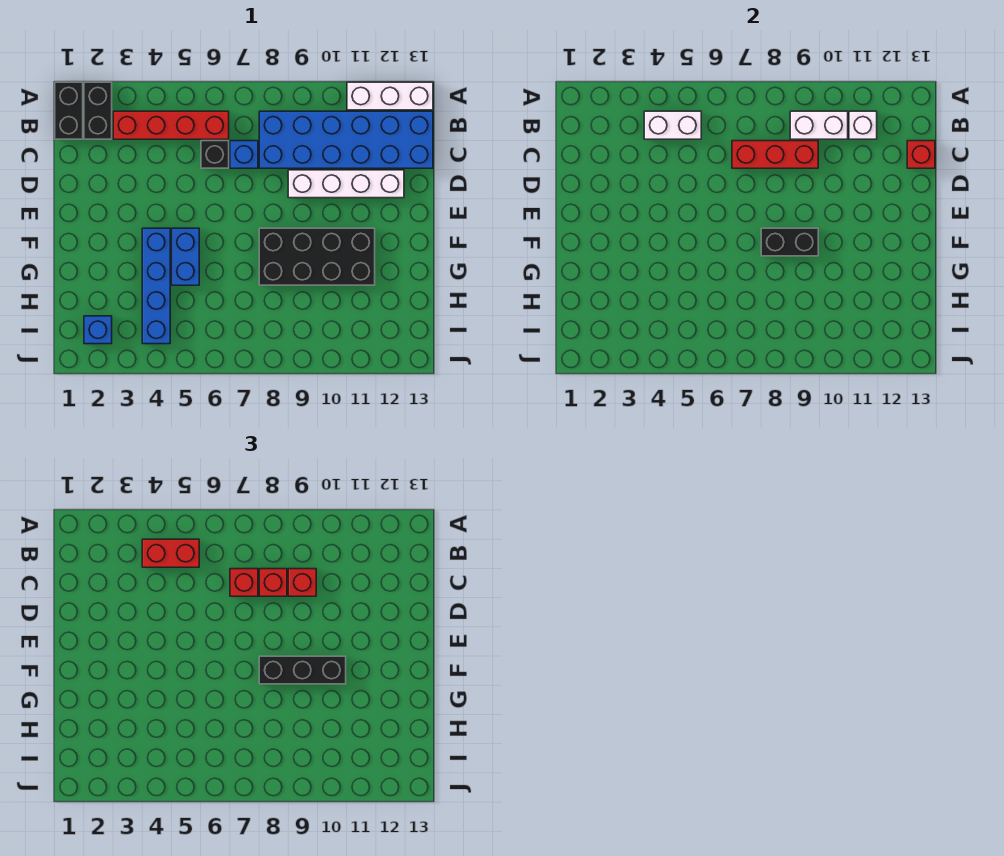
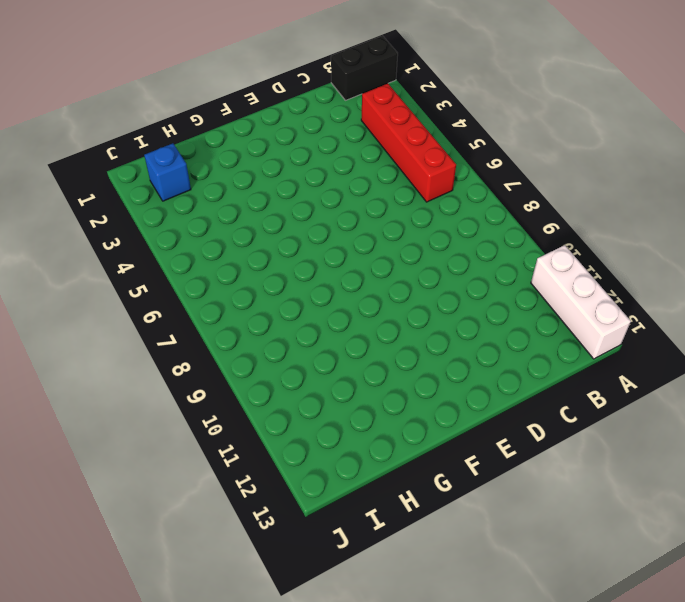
none -> black brick A2:B2 level 1
none -> blue brick B8:C13 level 1
none -> black brick C6 level 1

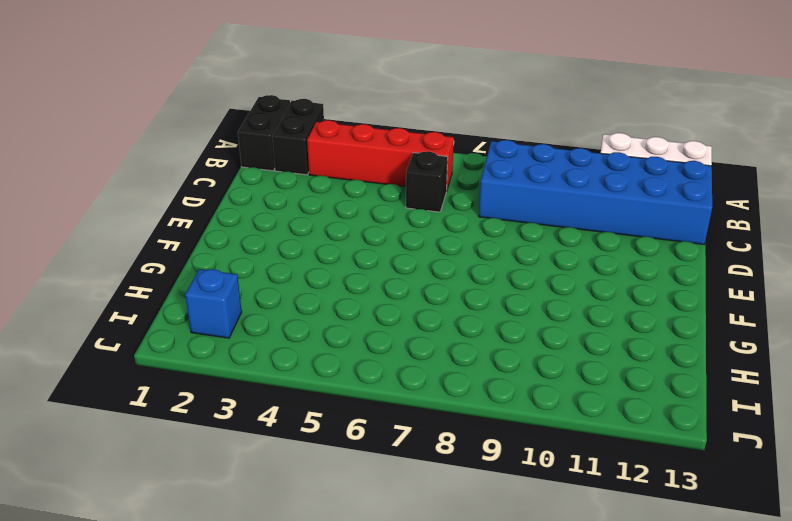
none -> blue brick C7 level 1
none -> white brick D9:D12 level 1
none -> blue brick F4:I4 level 1

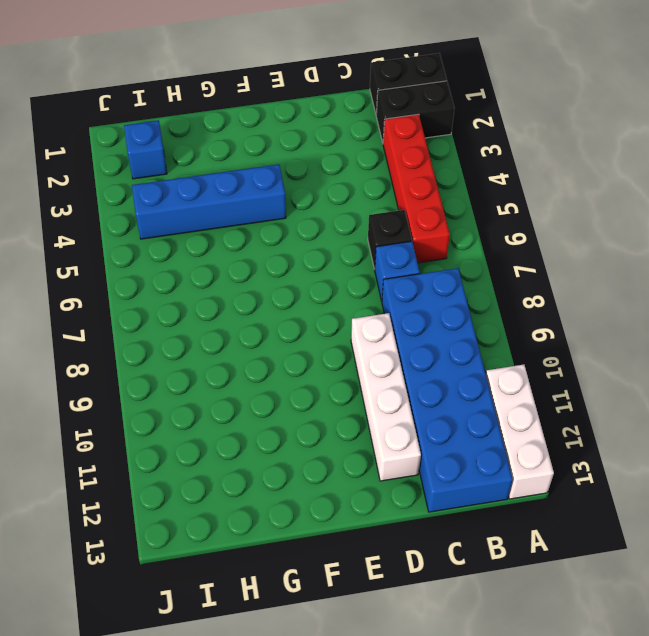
none -> blue brick F5:G5 level 1
none -> black brick F8:G11 level 1
none -> white brick B4:B5 level 2

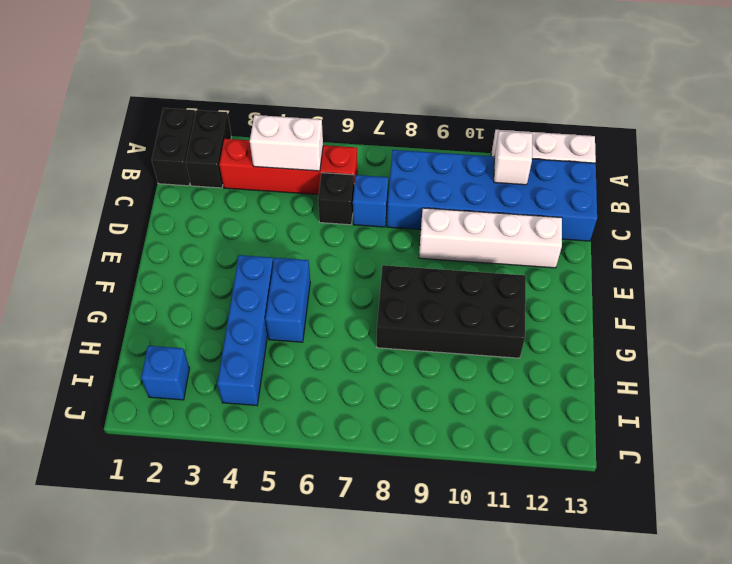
none -> white brick B9:B10 level 2
none -> red brick C7:C9 level 2
none -> red brick C13 level 2

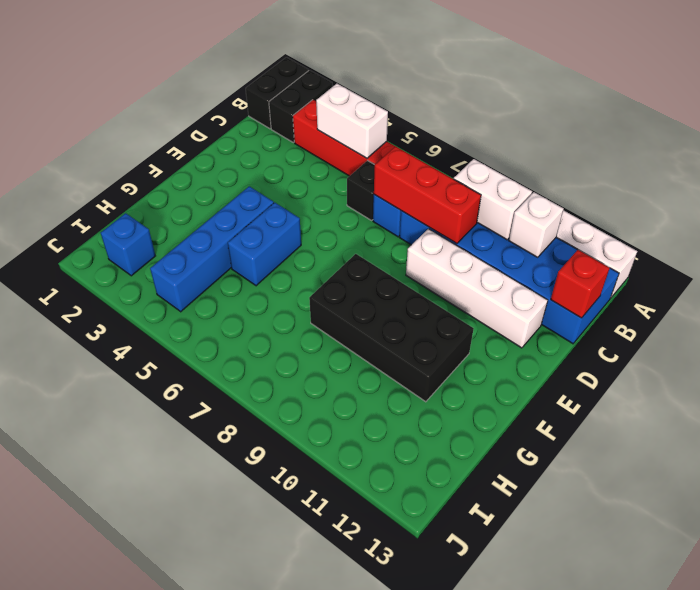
none -> black brick F8:F9 level 2
none -> red brick B4:B5 level 3
none -> red brick C7 level 3

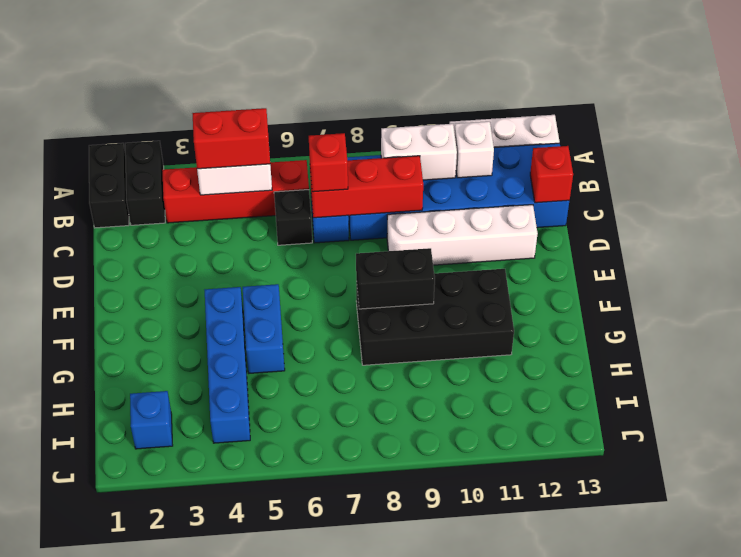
none -> red brick C8 level 3
none -> red brick C9 level 3
none -> black brick F8:F10 level 3

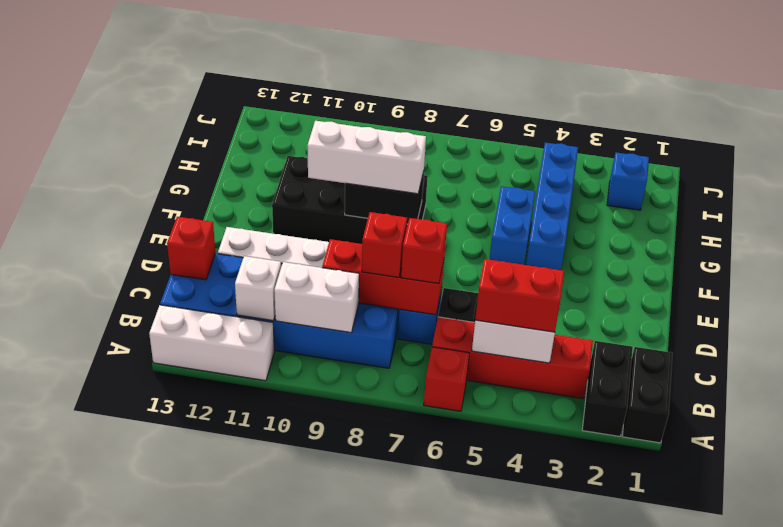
red brick A6 level 1 -> red brick C9 level 3
white brick F8:F10 level 3 -> black brick F8:F10 level 3

